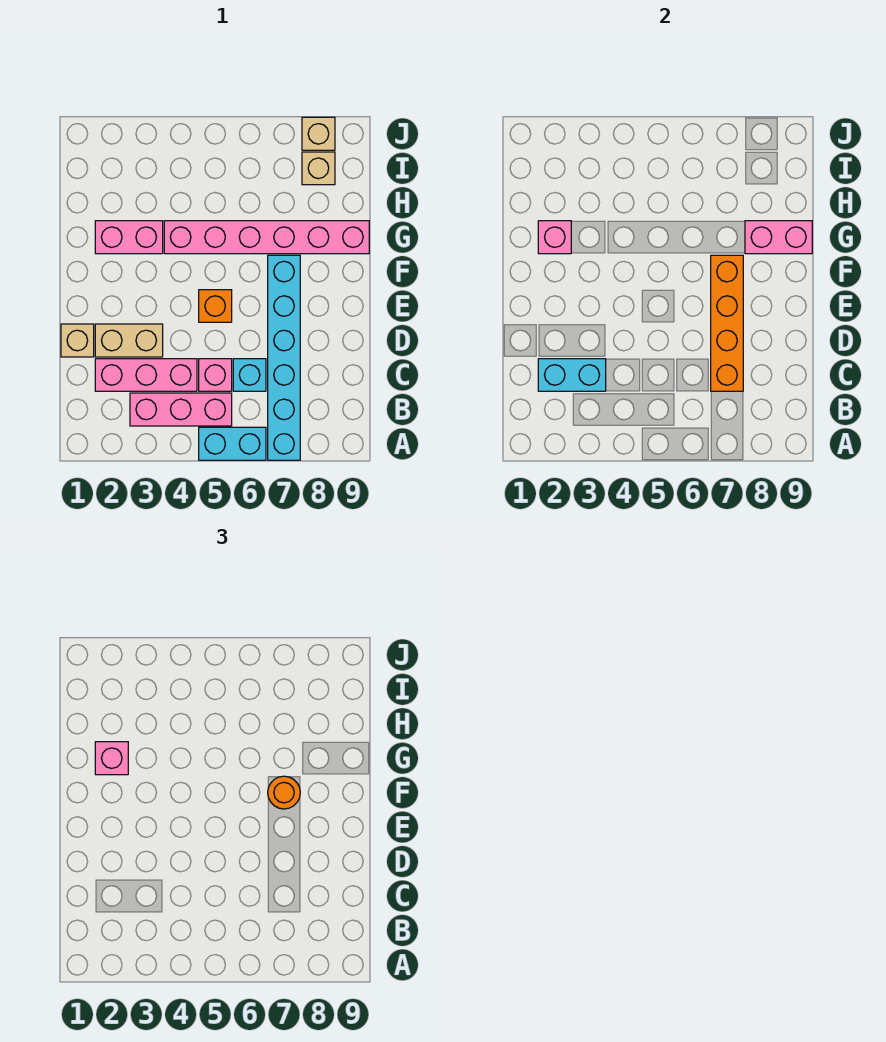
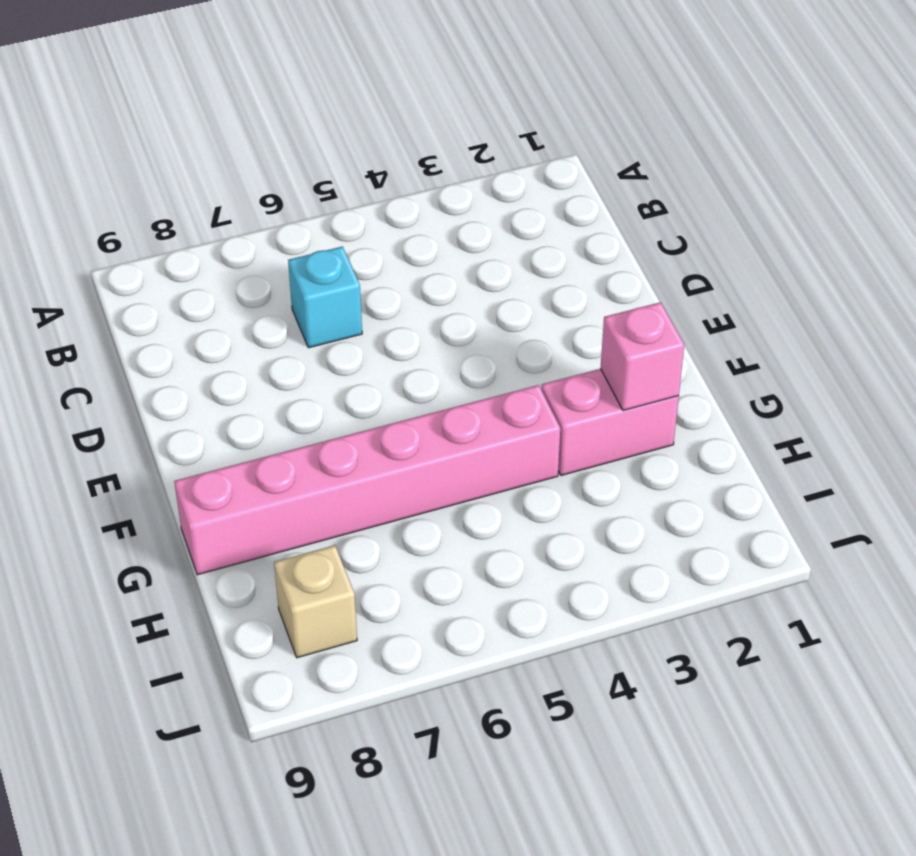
none -> cyan brick A5:A6 level 1
none -> cyan brick A7:F7 level 1
none -> pink brick B3:B5 level 1

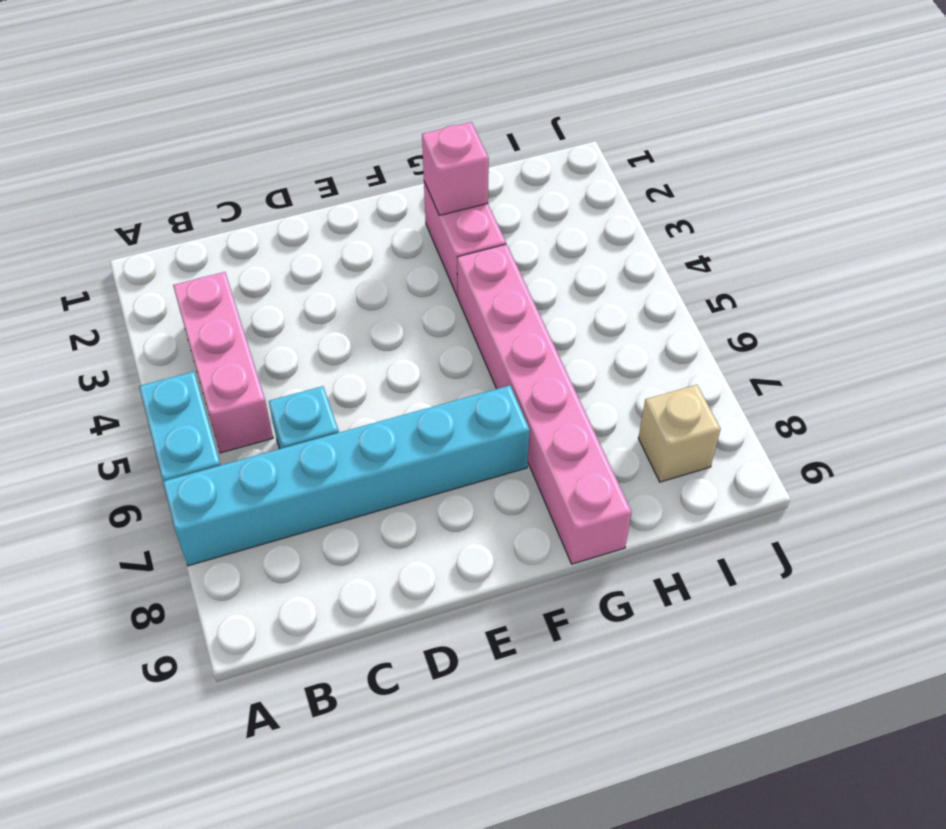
none -> pink brick C2:C4 level 1
none -> pink brick C5 level 1
none -> tan brick D1 level 1

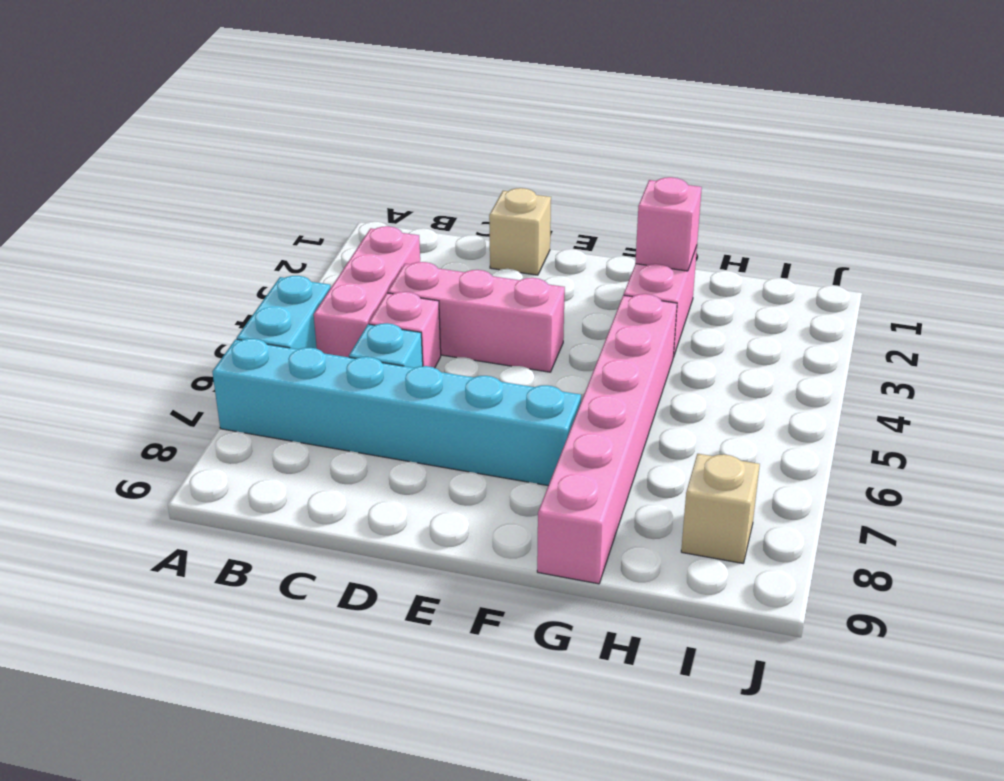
pink brick C4:E4 level 1 -> pink brick C2:C4 level 1
none -> tan brick D2:D3 level 1
none -> orange brick E5 level 1
none -> tan brick J8 level 1

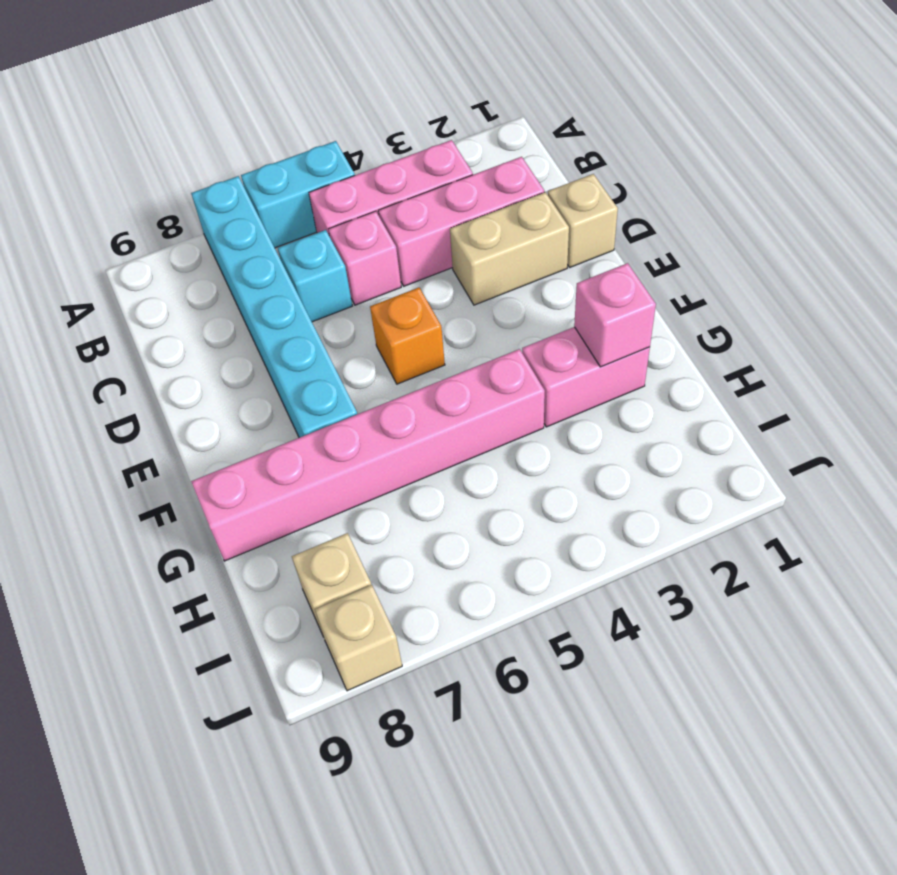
none -> cyan brick C2:C3 level 2
none -> orange brick C7:F7 level 2
none -> pink brick G8:G9 level 2

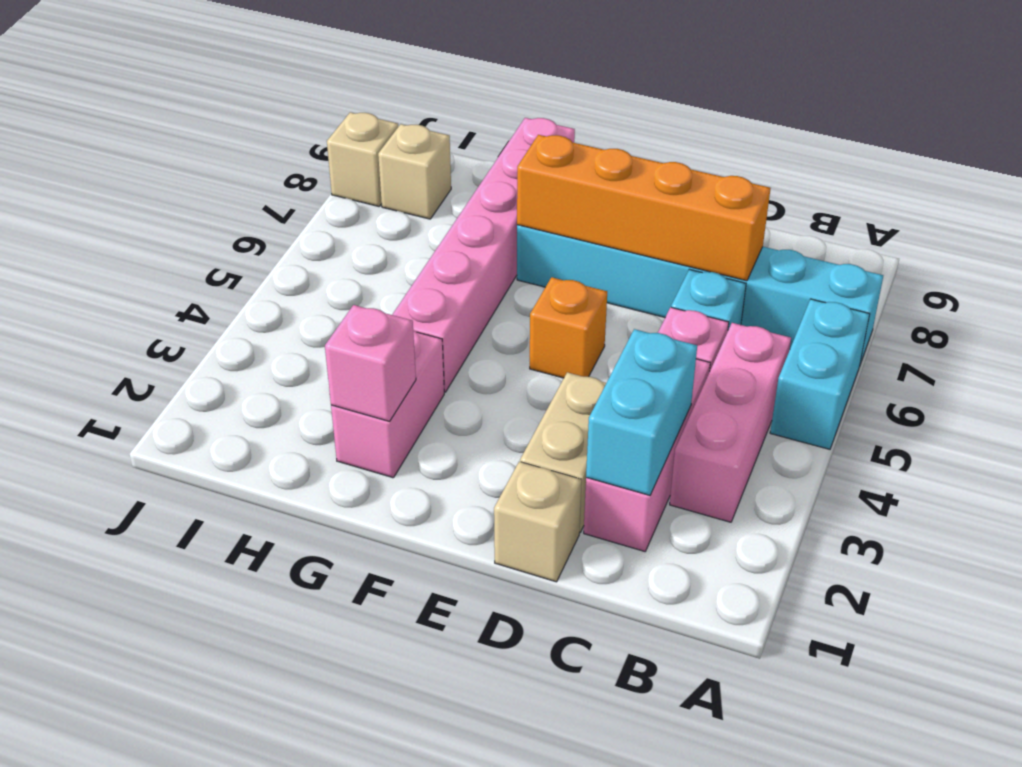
none -> pink brick G8:G9 level 2
none -> orange round brick F7 level 3
none -> pink brick G2 level 3

